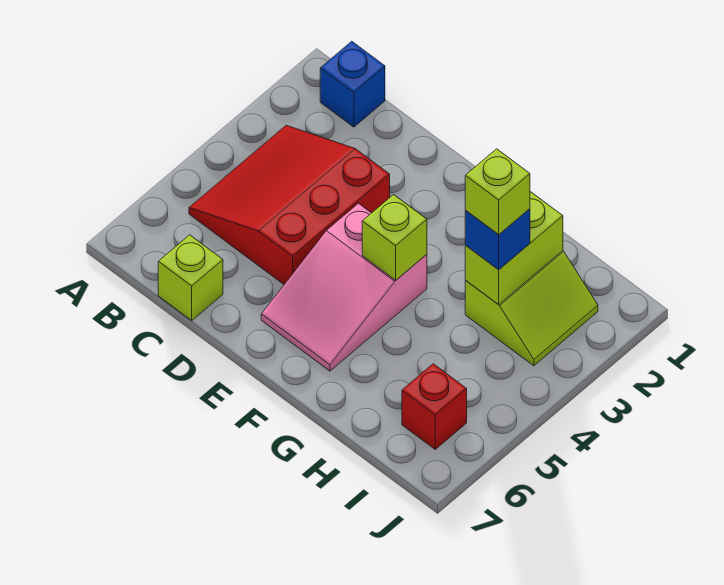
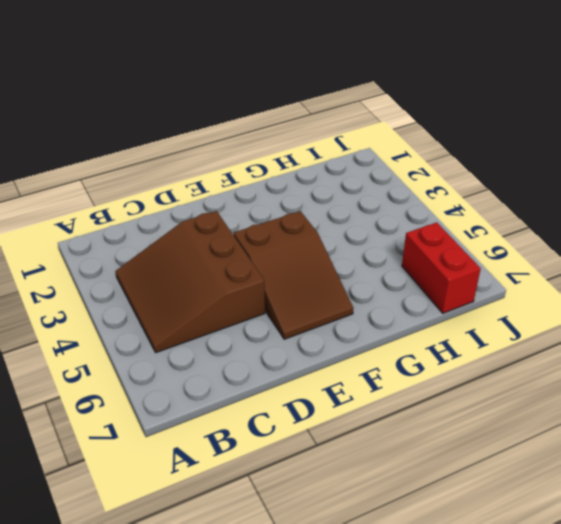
brown slope B3:D5 level 1 top D -> red slope B3:D5 level 1 top D
brown slope E4:F6 level 1 top 4 -> pink slope E4:F6 level 1 top 4
red brick I6:I7 level 1 -> red brick I6 level 1
none -> blue brick B1 level 1
none -> lime brick C7 level 1

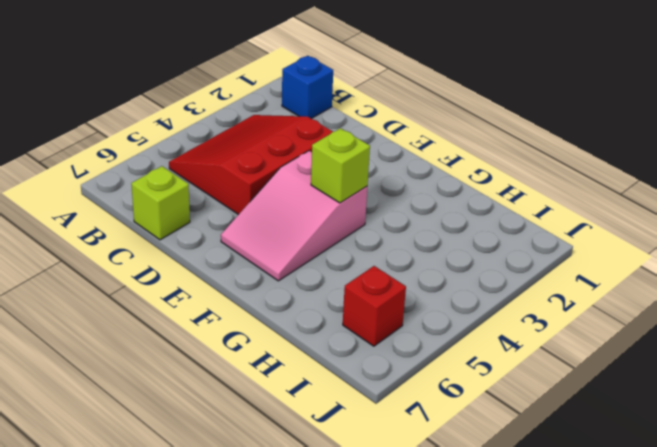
none -> lime slope H2:I3 level 1 top H
none -> lime brick H2:H3 level 2

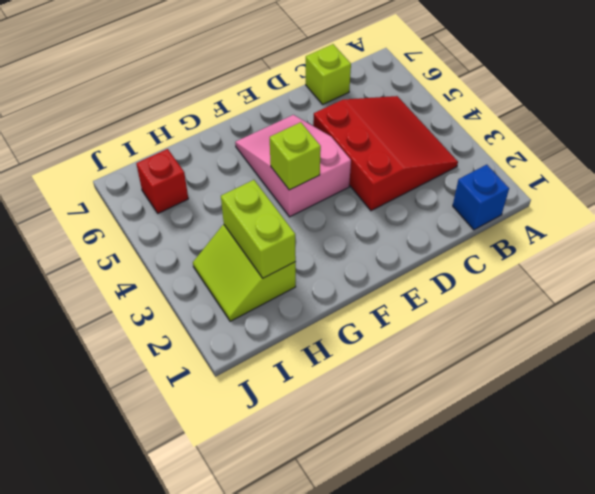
none -> blue brick H3 level 3
none -> lime brick H3 level 4

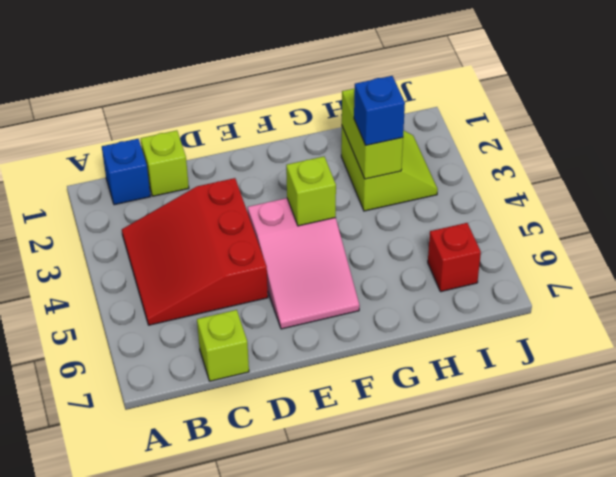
lime brick C1 level 1 -> lime brick H3 level 4

